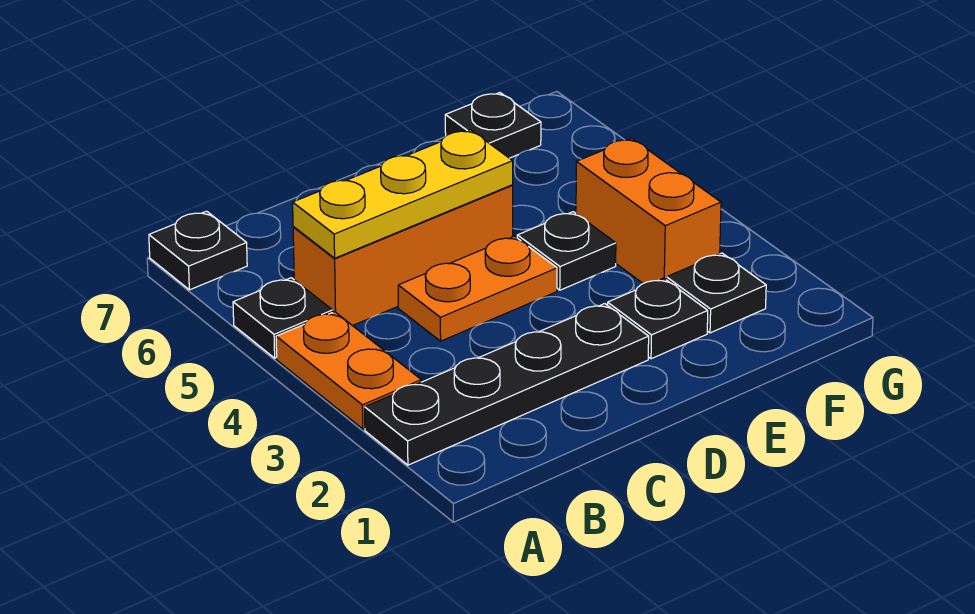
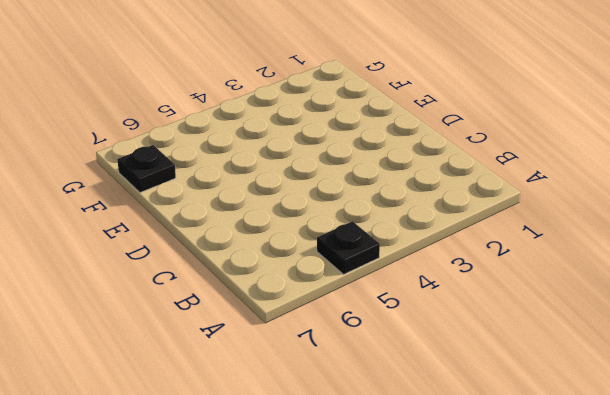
none -> black plate A2:D2 level 1
none -> orange plate A3:A4 level 1
none -> black plate A7 level 1

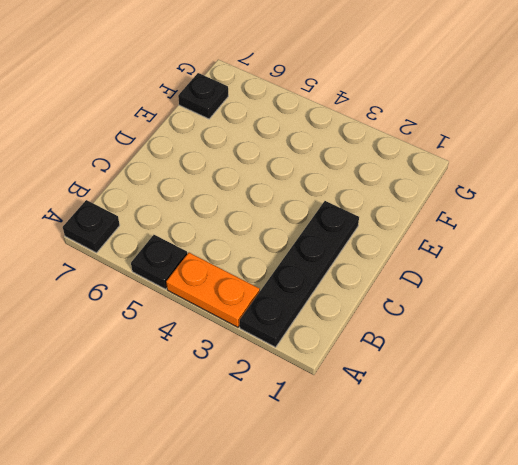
none -> orange brick B5:D5 level 1
none -> orange plate C4:D4 level 1
none -> black plate E2 level 1

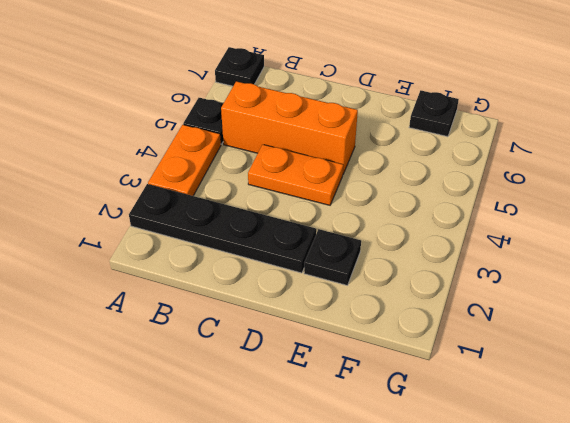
none -> black plate E4 level 1
none -> black plate F2 level 1
none -> orange brick F3:F4 level 1

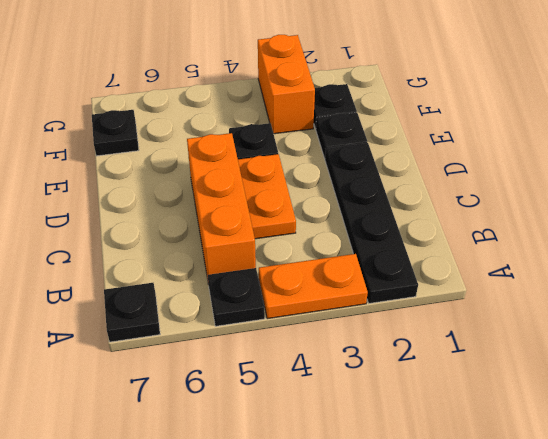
orange brick F3:G3 level 1 -> orange brick F3:F4 level 1
none -> yellow plate B5:D5 level 2

